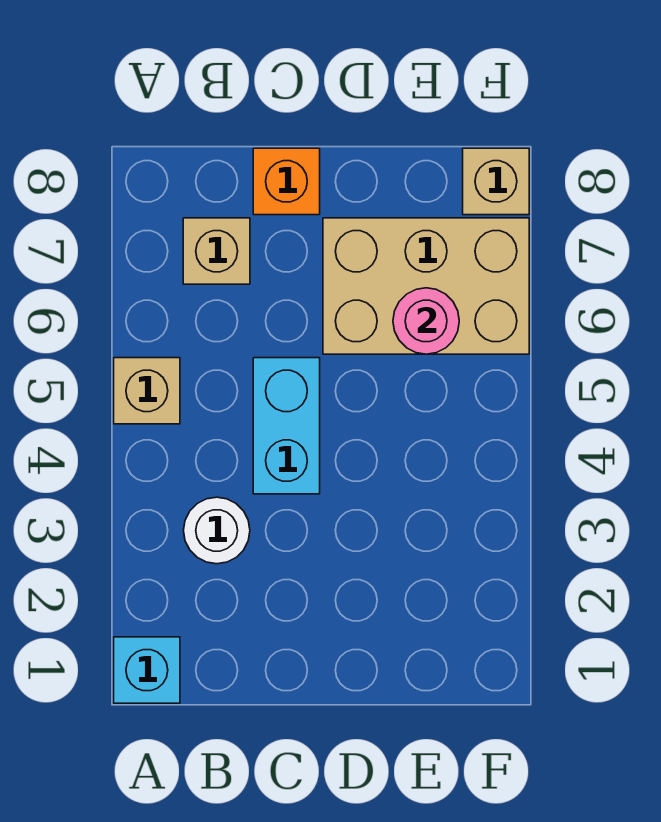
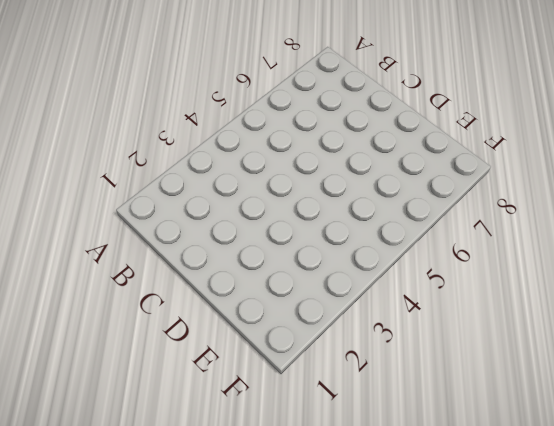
none -> cyan brick A1 level 1
none -> tan brick A5 level 1

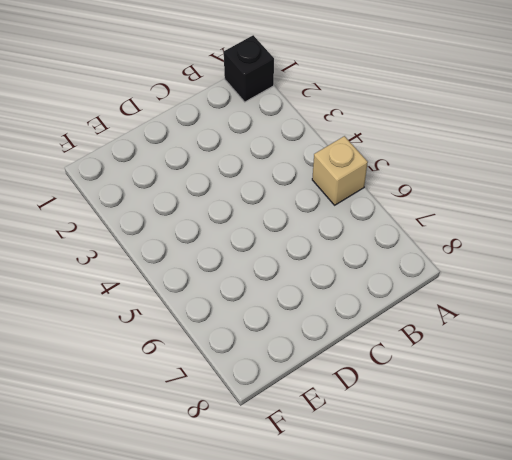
black brick A1 level 1 -> cyan brick A1 level 1
none -> white round brick B3 level 1
none -> tan brick B7 level 1

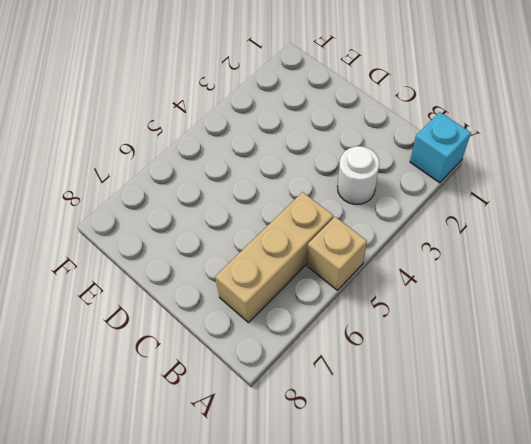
tan brick B5:B7 level 1 -> tan brick B7 level 1
none -> cyan brick C4:C5 level 1
none -> orange brick C8 level 1

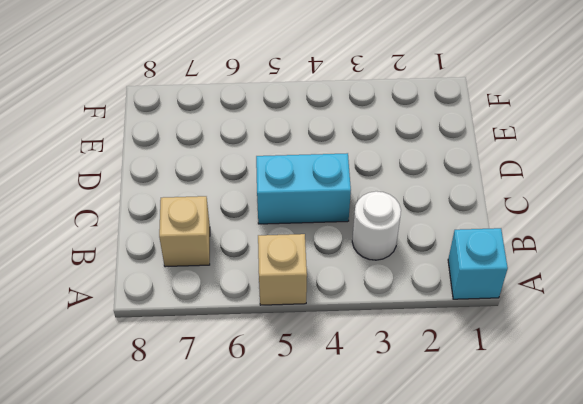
none -> orange brick C8 level 1
none -> tan brick D6:F7 level 1

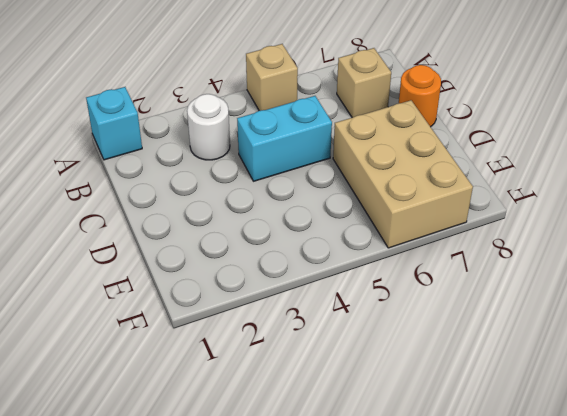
orange round brick C8 level 1 -> orange brick C8 level 1
none -> tan brick F8 level 1
none -> pink round brick E6 level 2

